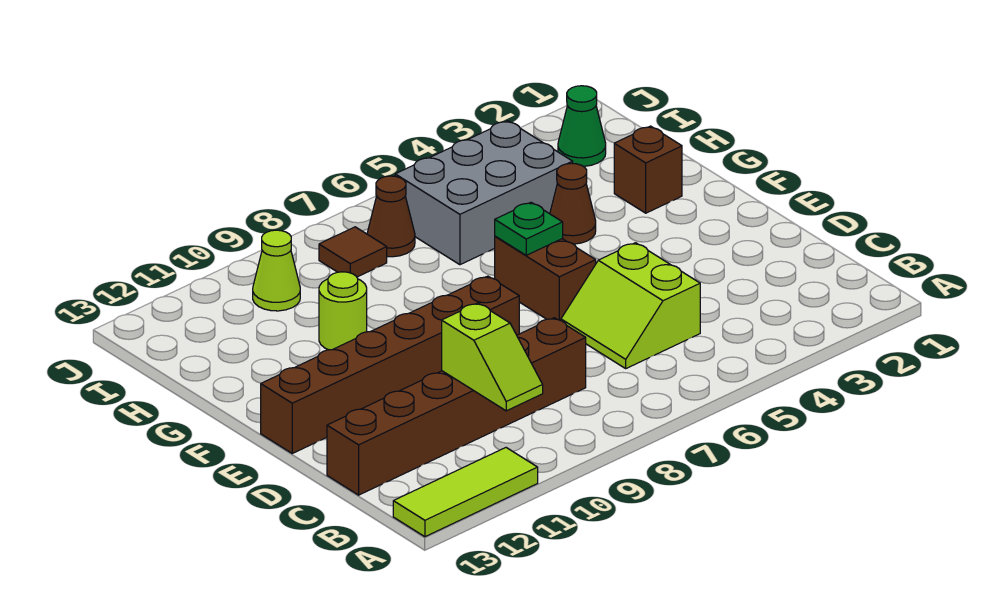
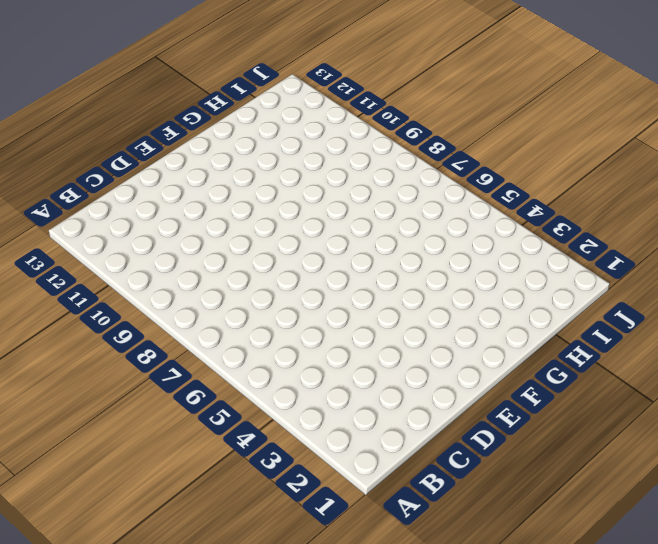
none -> lime tile A11:A13 level 1
none -> lime slope C5:D6 level 1 top 5
none -> brown brick C8:C13 level 1

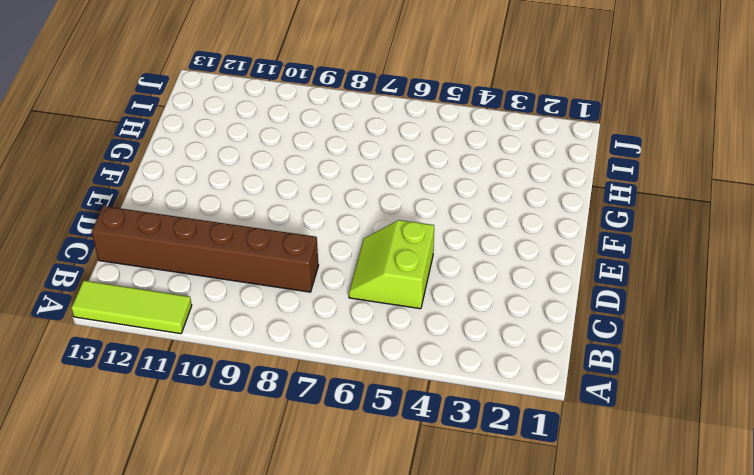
none -> brown brick E6:F6 level 1
none -> brown brick E8:E13 level 1
none -> brown brick G2 level 1

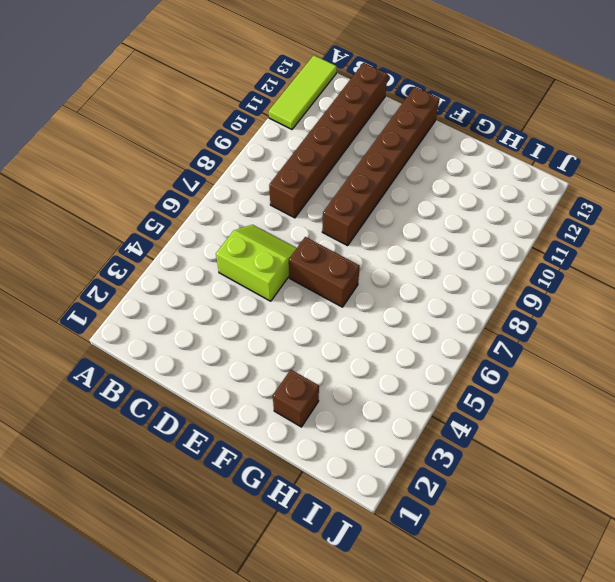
none -> brown cone G4 level 1
none -> lime round brick G10 level 1
none -> grey brick H4:I6 level 1

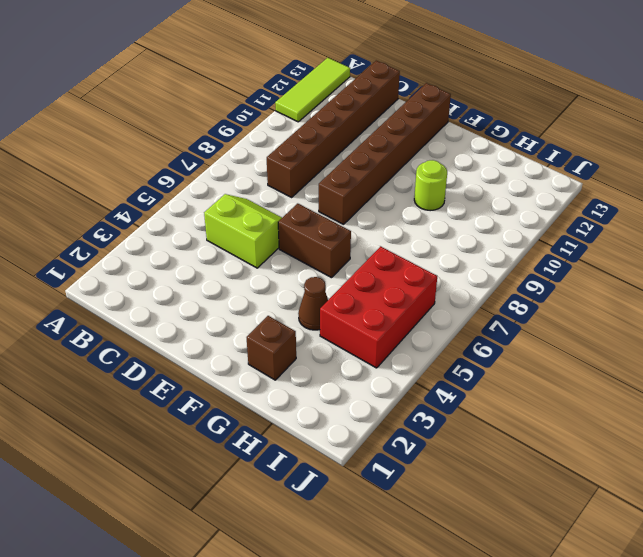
red brick H4:I6 level 1 -> grey brick H4:I6 level 1
none -> green cone I2 level 1
none -> brown cone I7 level 1
none -> brown tile I8 level 1

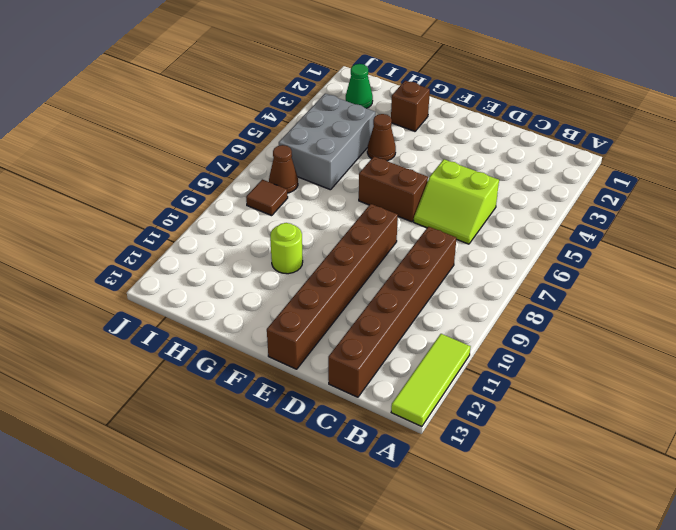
none -> lime cone I10 level 1
none -> lime slope B10:C10 level 2 top C
none -> green plate F6 level 2

